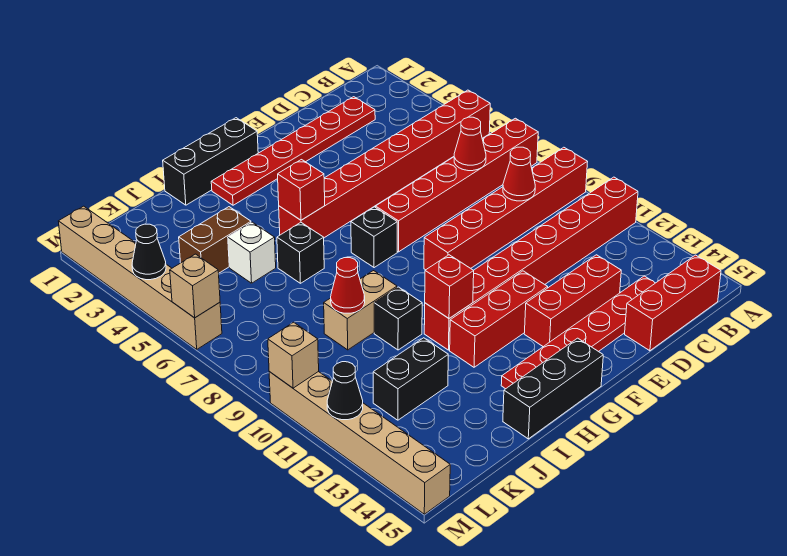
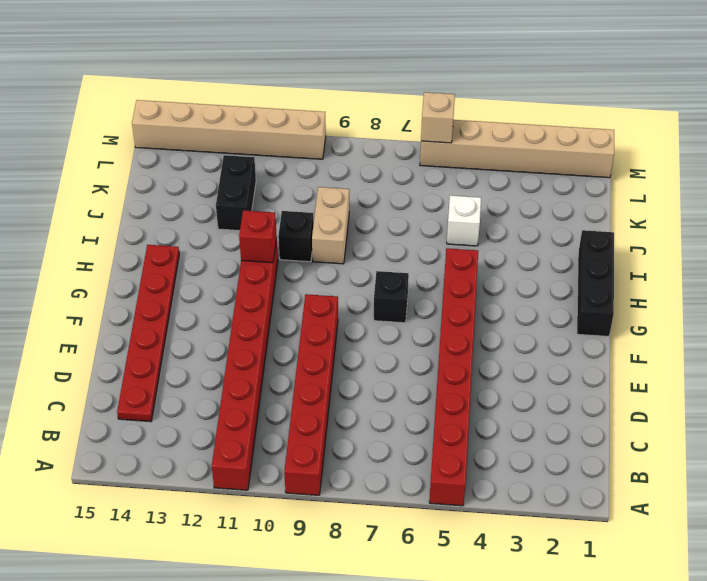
none -> red brick A7:F7 level 1
none -> red brick B15:D15 level 1
none -> red plate C2:H2 level 1

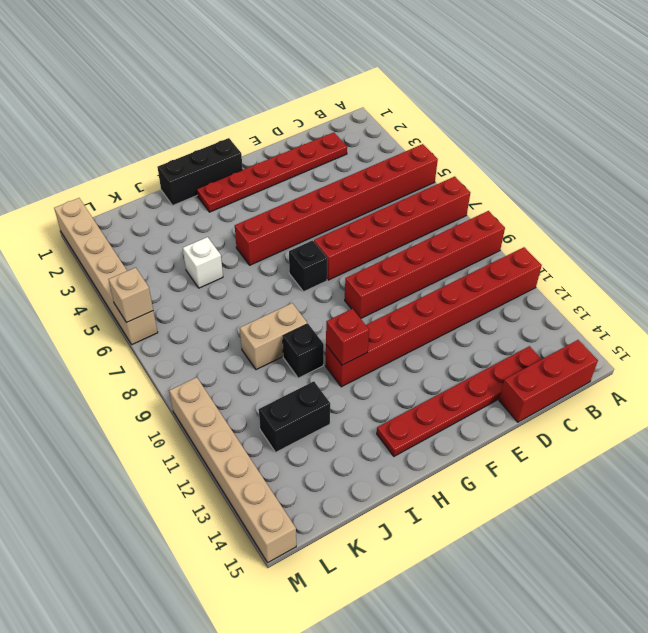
none -> red brick D13:F13 level 1
none -> red brick F12:H12 level 1
none -> black brick G15:I15 level 1

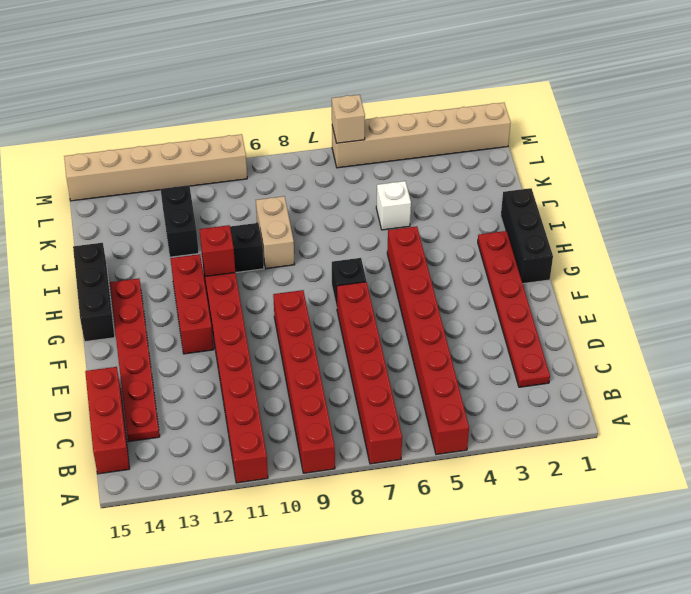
none -> red brick D13:F13 level 1
none -> black brick I6 level 1
none -> brown brick J4:K4 level 1

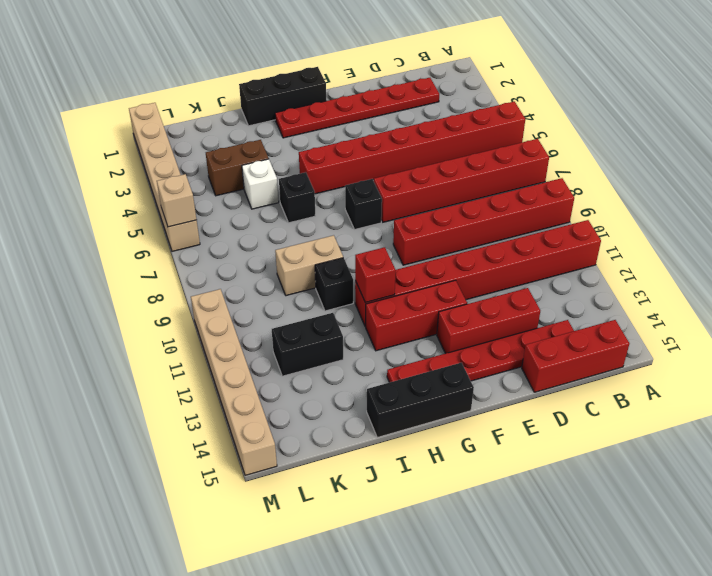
none -> red cone C7 level 2
none -> red cone C9 level 2
none -> red brick H5 level 2

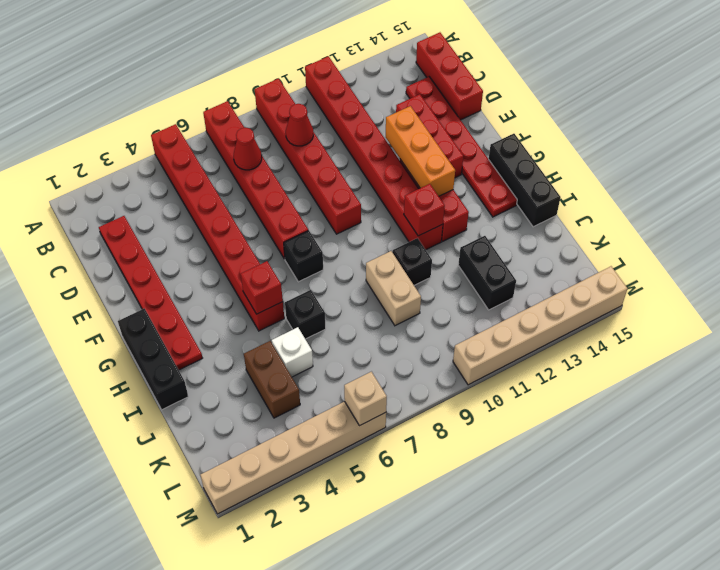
orange brick E12:G12 level 2 -> none
none -> red cone J9 level 2
none -> black cone M4 level 2
none -> tan brick M10 level 2

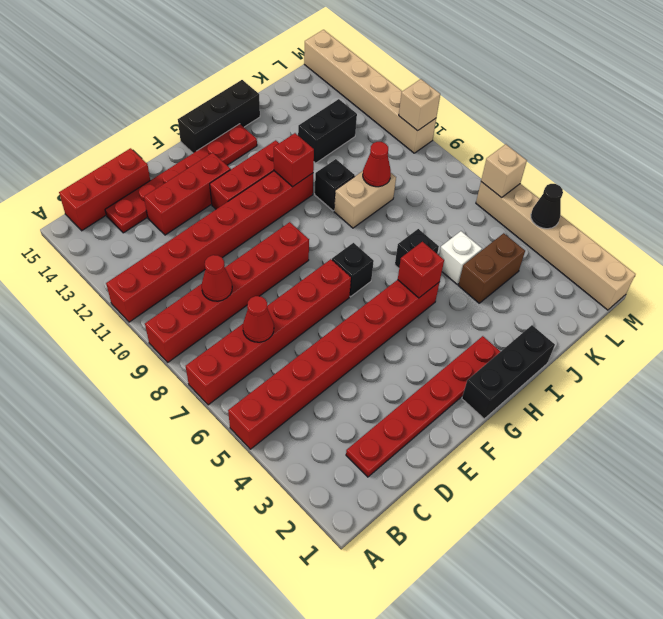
none -> black cone M12 level 2

